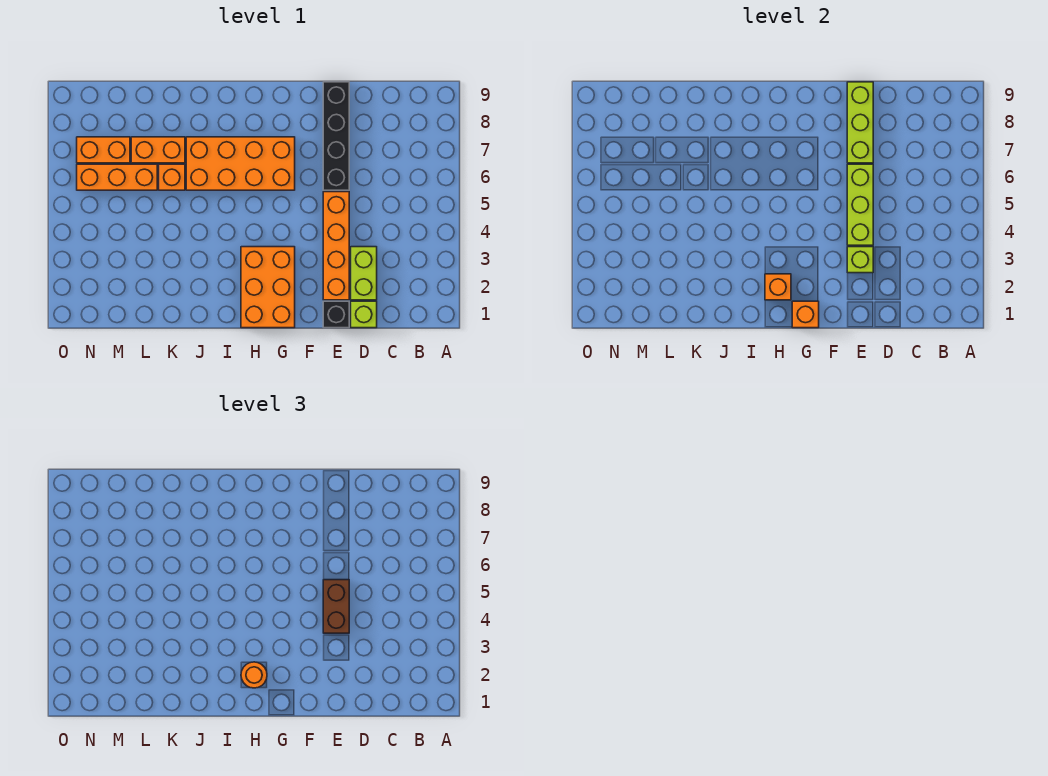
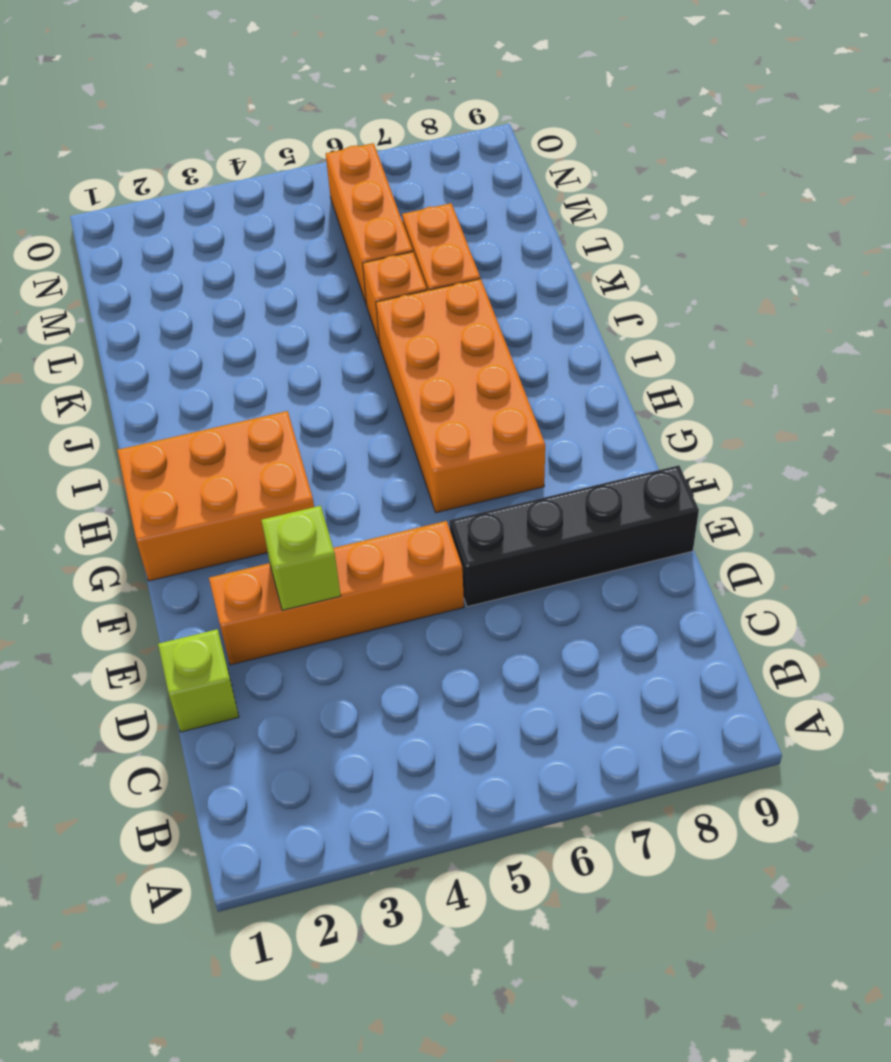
none -> lime brick D2:D3 level 1
none -> black brick E1 level 1
none -> orange brick M7:N7 level 1

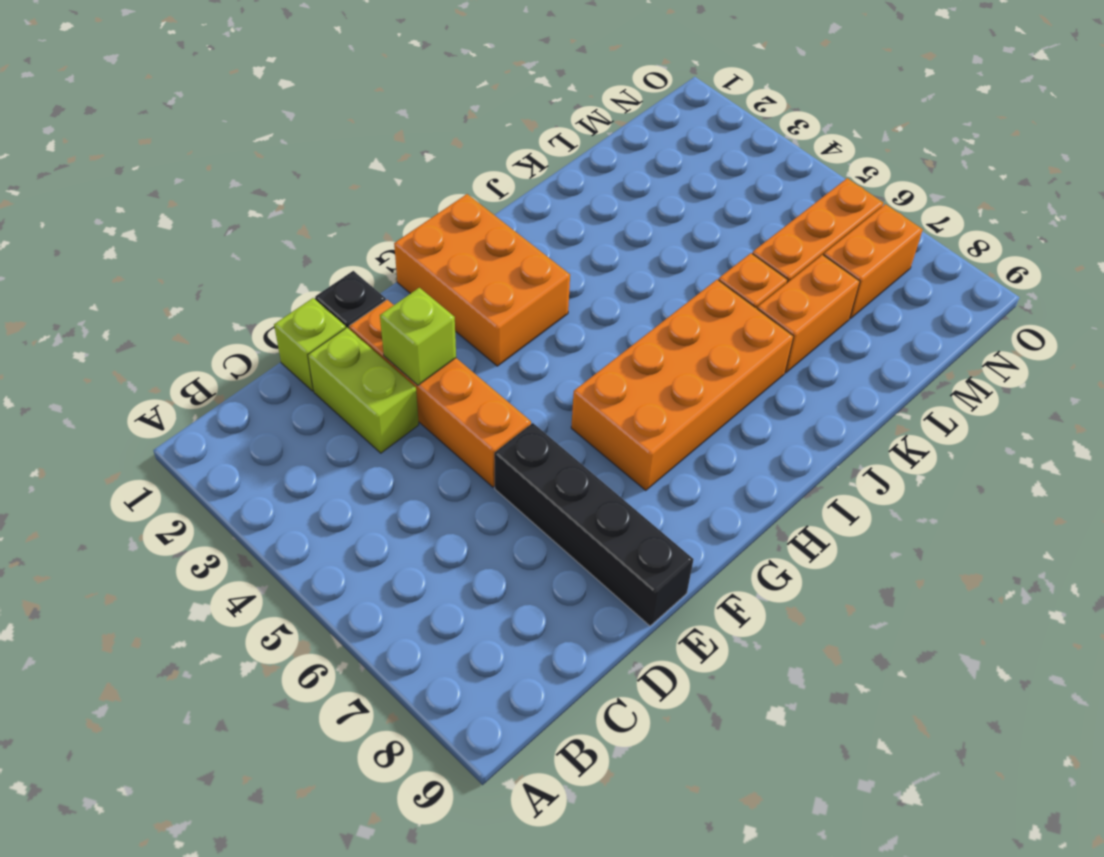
none -> lime brick E4:E6 level 2
none -> lime brick E7:E9 level 2
none -> orange brick G1 level 2

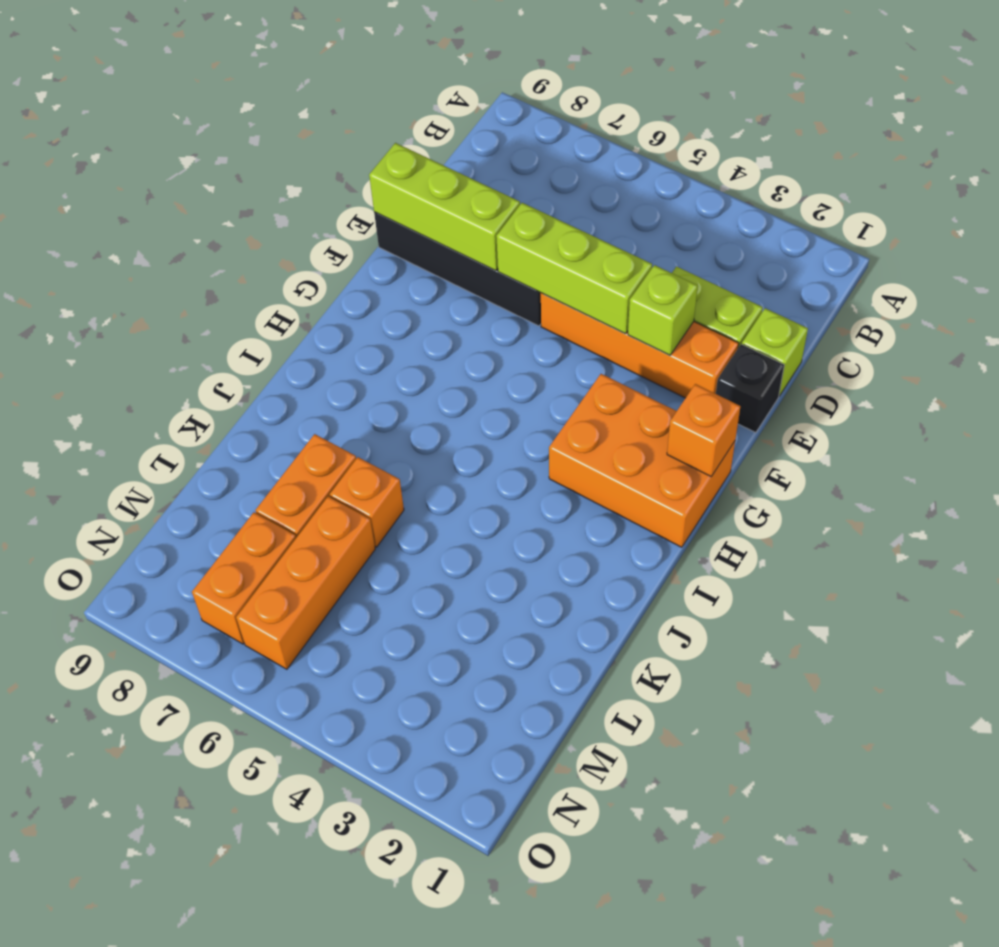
none -> orange brick G6:J7 level 1
none -> orange brick H2 level 2
none -> brown brick E4:E5 level 3

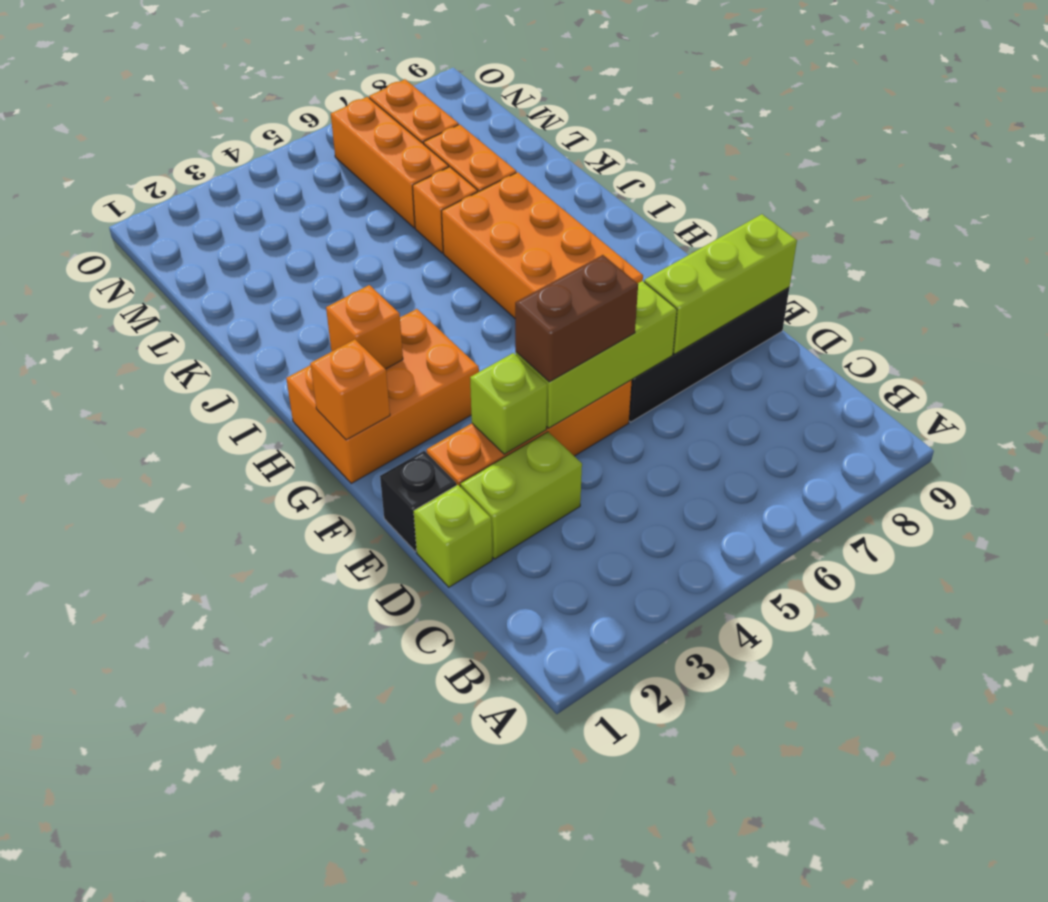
none -> orange round brick H2 level 3

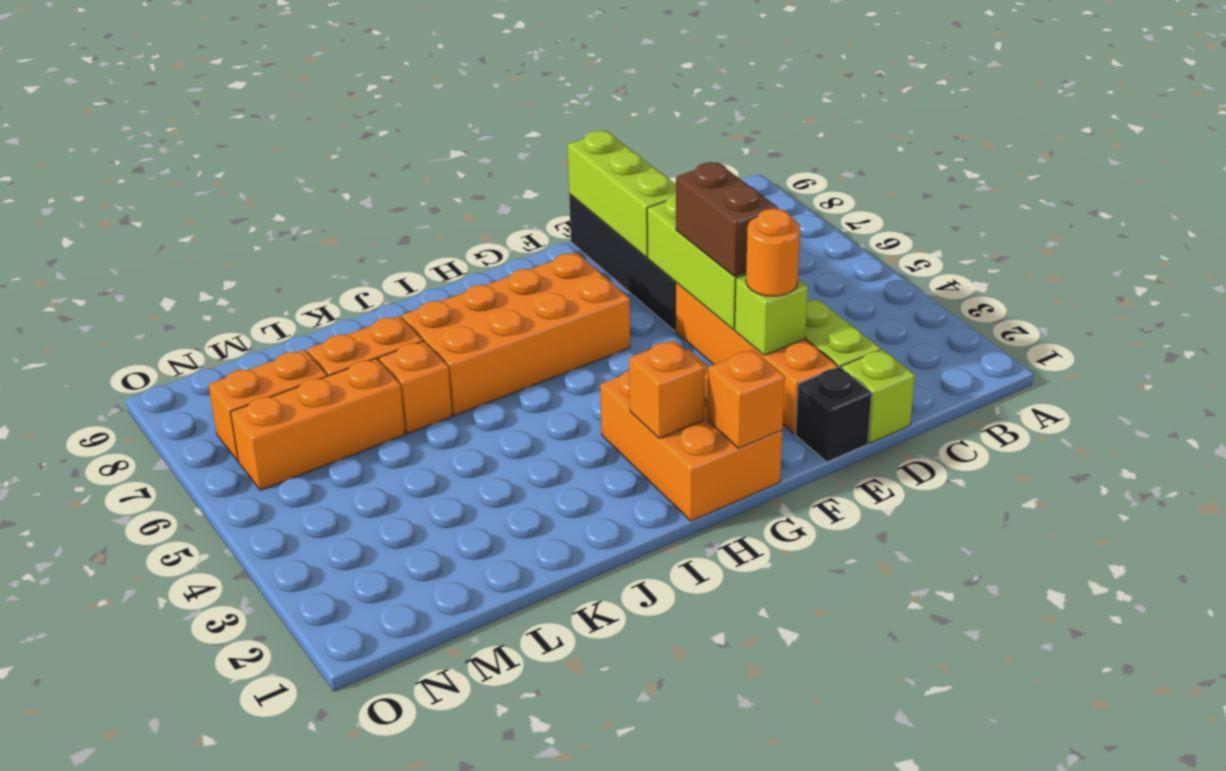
orange round brick E3 level 3 -> orange round brick H2 level 3

